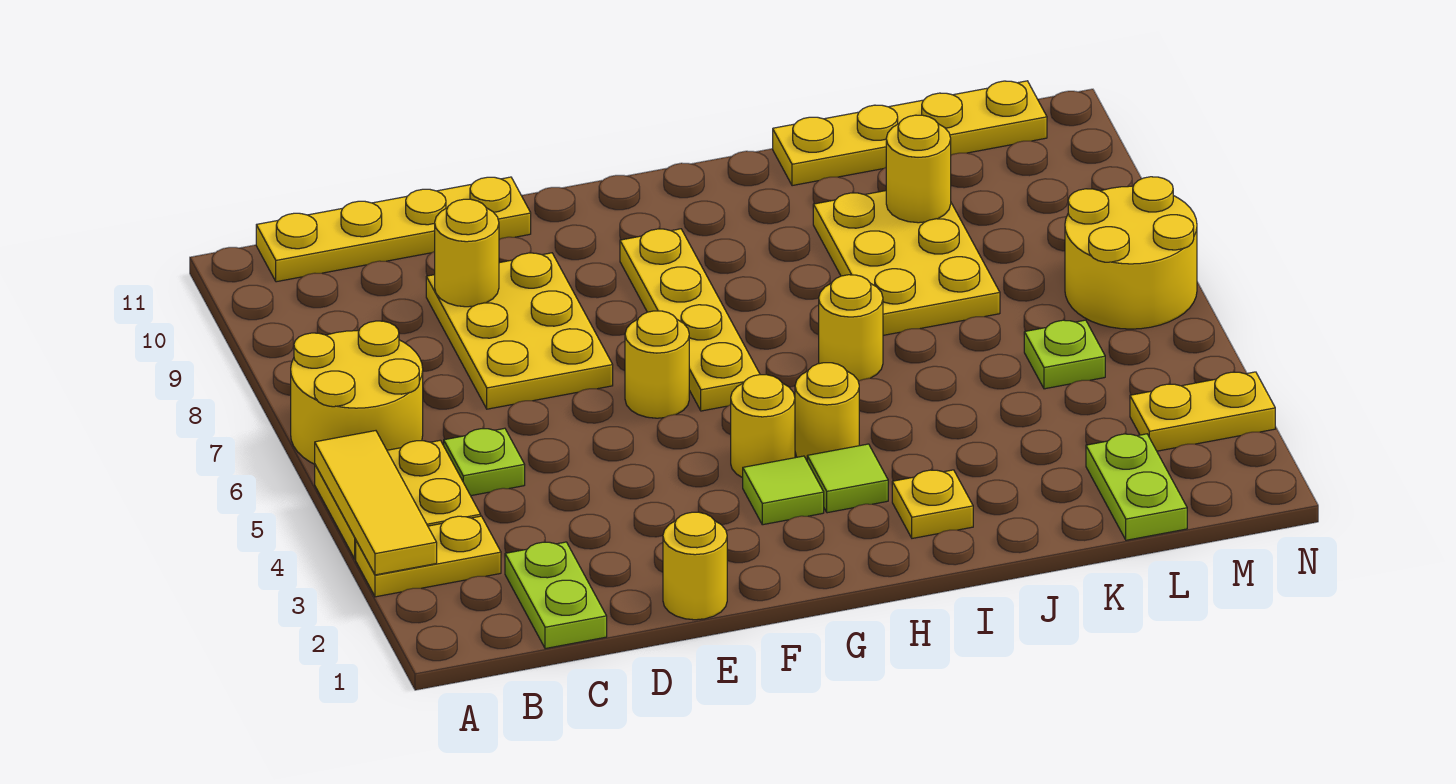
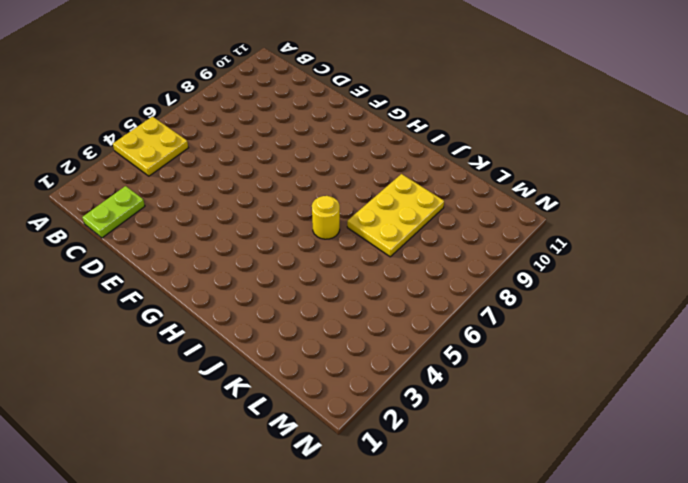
none -> yellow plate A3:B3 level 1
none -> yellow round brick A6:B7 level 1
none -> yellow plate B11:E11 level 1

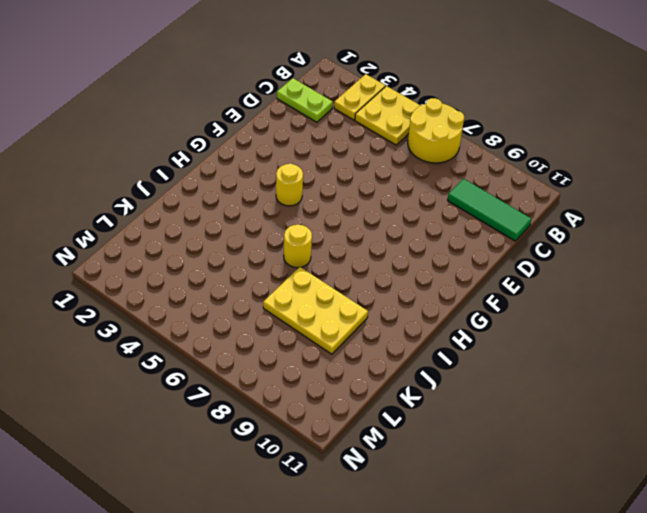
green tile C9:C11 level 1 -> yellow plate B11:E11 level 1
none -> lime plate C5 level 1
none -> yellow plate D7:E9 level 1
none -> yellow round brick E1 level 1

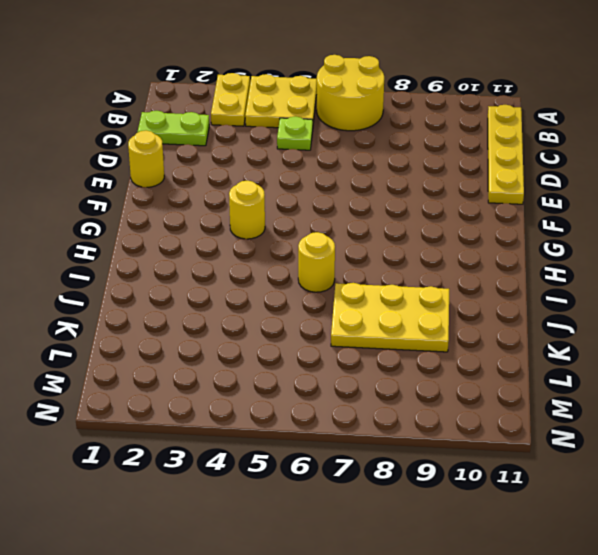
none -> yellow plate D7:E9 level 1
none -> yellow round brick F6 level 1
none -> lime tile G3 level 1

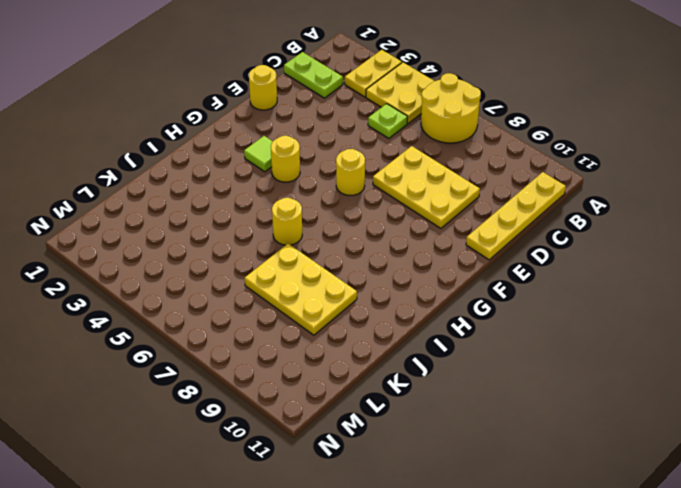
none -> yellow plate G6:G9 level 1
none -> lime tile H3 level 1
none -> yellow round brick H4 level 1

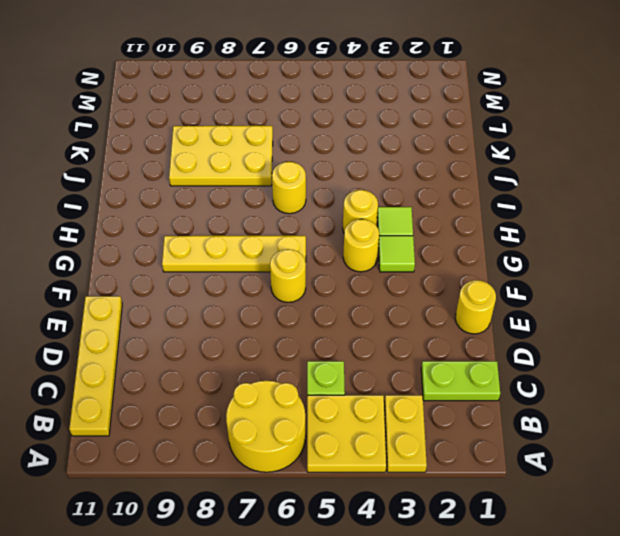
none -> yellow plate D7:E9 level 1
none -> yellow plate I2 level 1
none -> yellow plate J11:M11 level 1

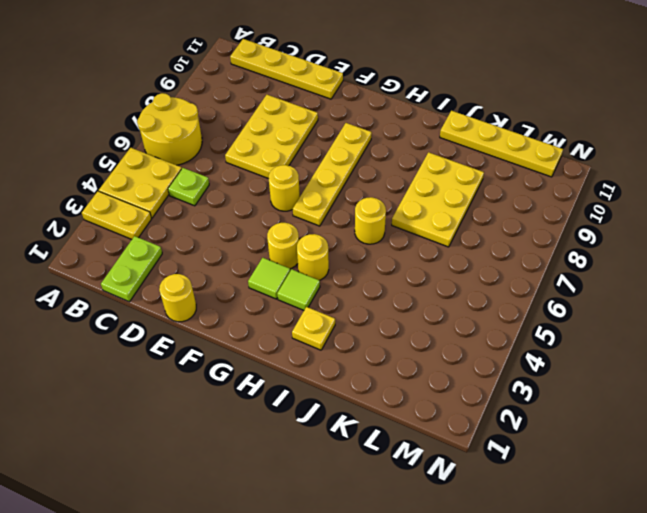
none -> lime plate L1:L2 level 1
none -> lime plate L5 level 1
none -> yellow plate M3:N3 level 1

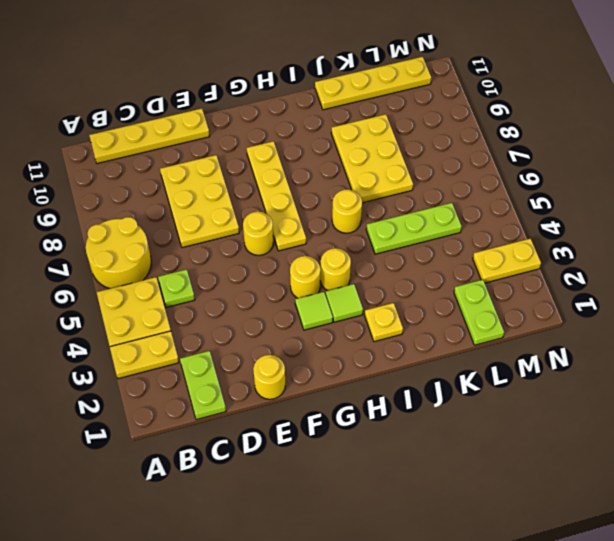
lime plate J5:L5 level 1 -> lime plate L5 level 1
none -> yellow round brick M6:N7 level 1
none -> yellow tile A3:A5 level 2
none -> yellow round brick D9 level 2

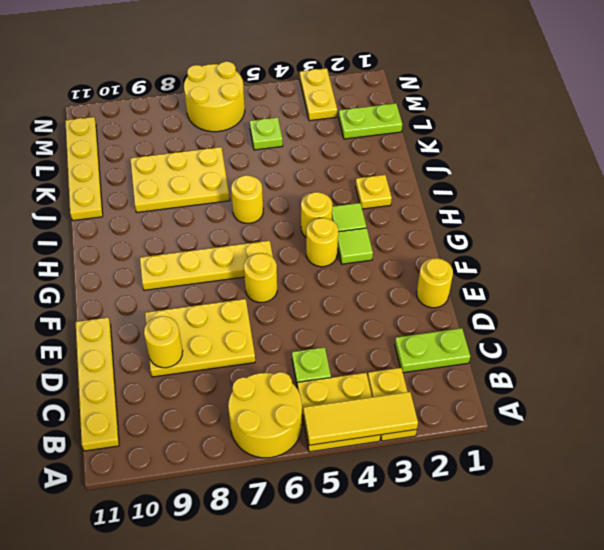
none -> yellow round brick K9 level 2

